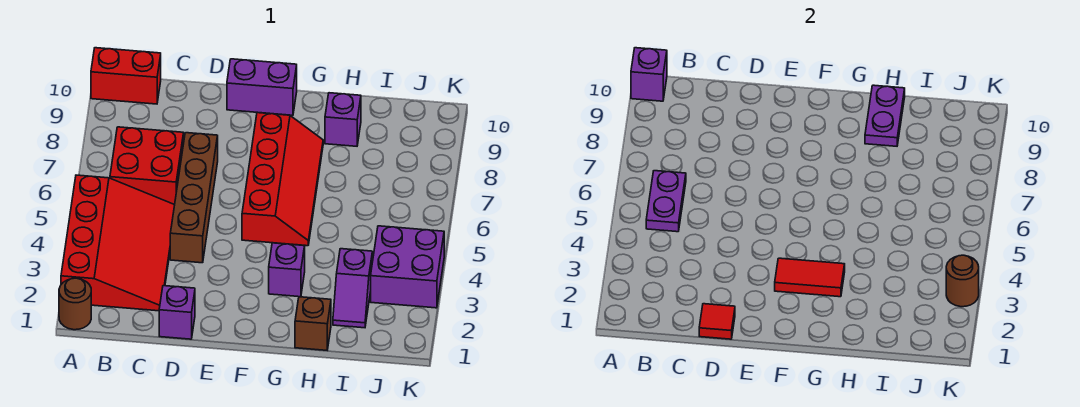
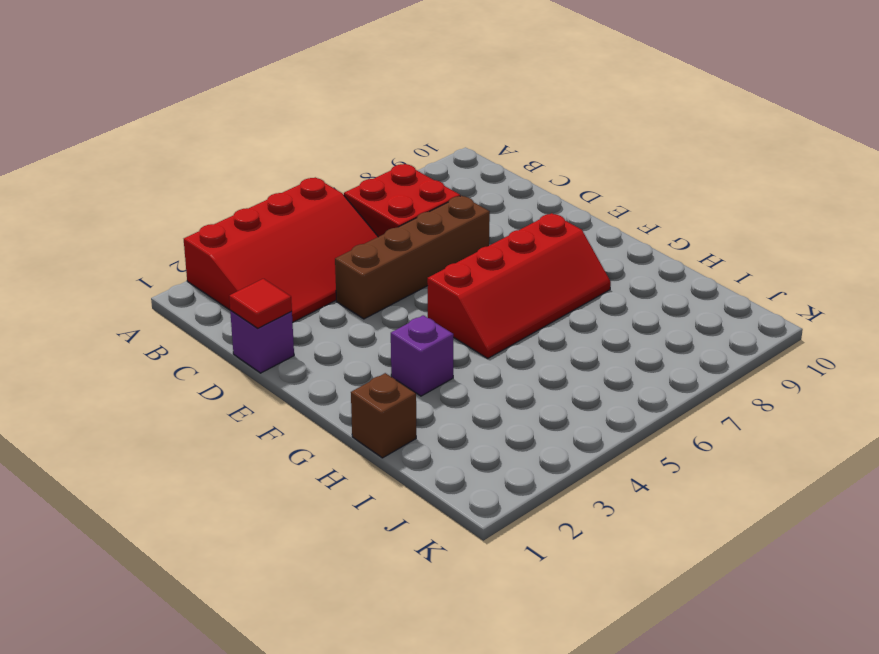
none -> brown round brick A1 level 1
none -> red brick A10:B10 level 1
none -> purple brick E10:F10 level 1

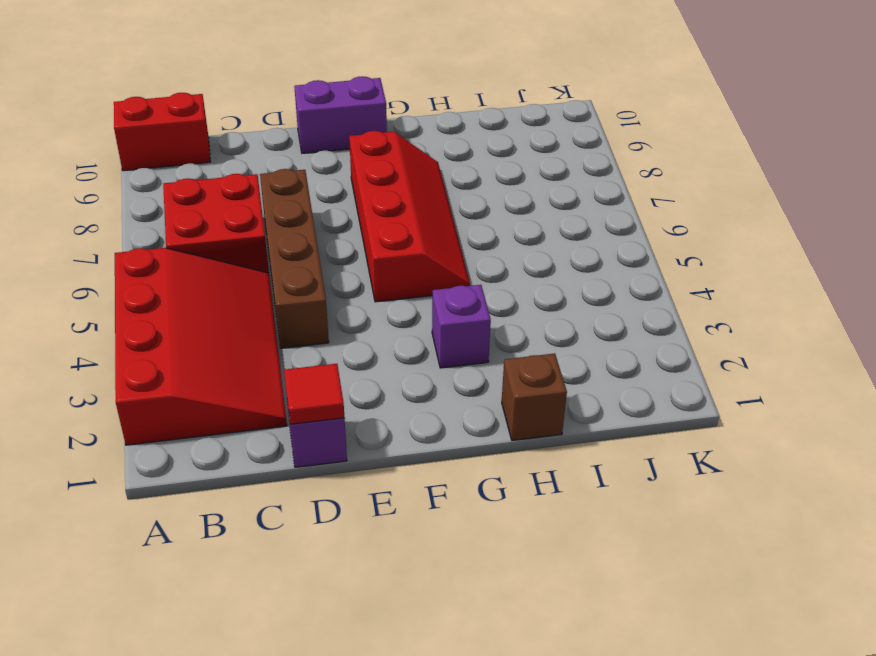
none -> brown round brick A1 level 1
none -> purple brick H9 level 1
none -> purple slope I2:I3 level 1 top 3

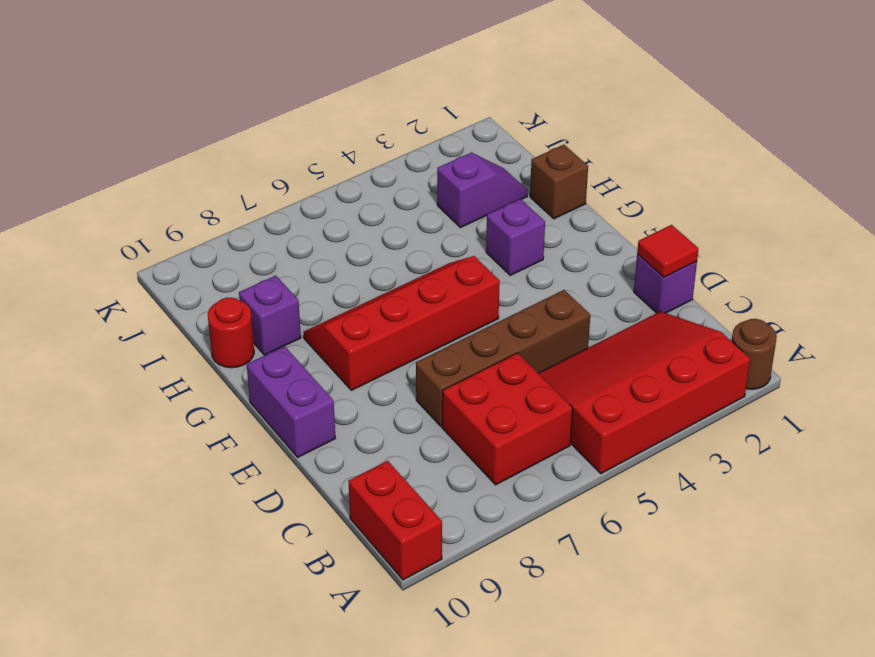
red round brick H10 level 1 -> none
none -> purple brick J3:K4 level 1
none -> purple brick A10 level 2
none -> purple plate B5:B6 level 2

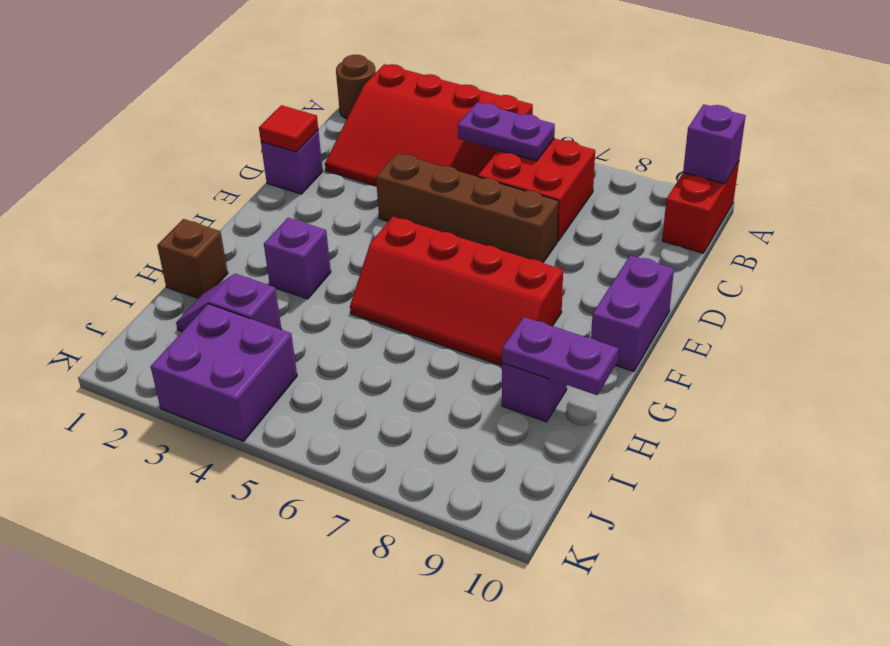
none -> red tile F3:G3 level 2
none -> brown round brick K3 level 2

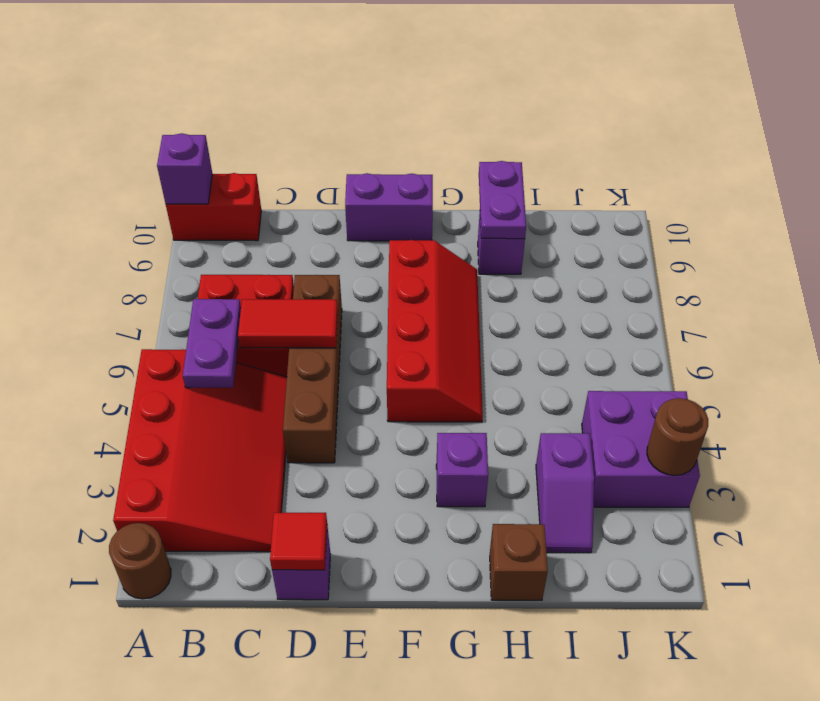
red tile C6:D6 level 2 -> red tile F3:G3 level 2

